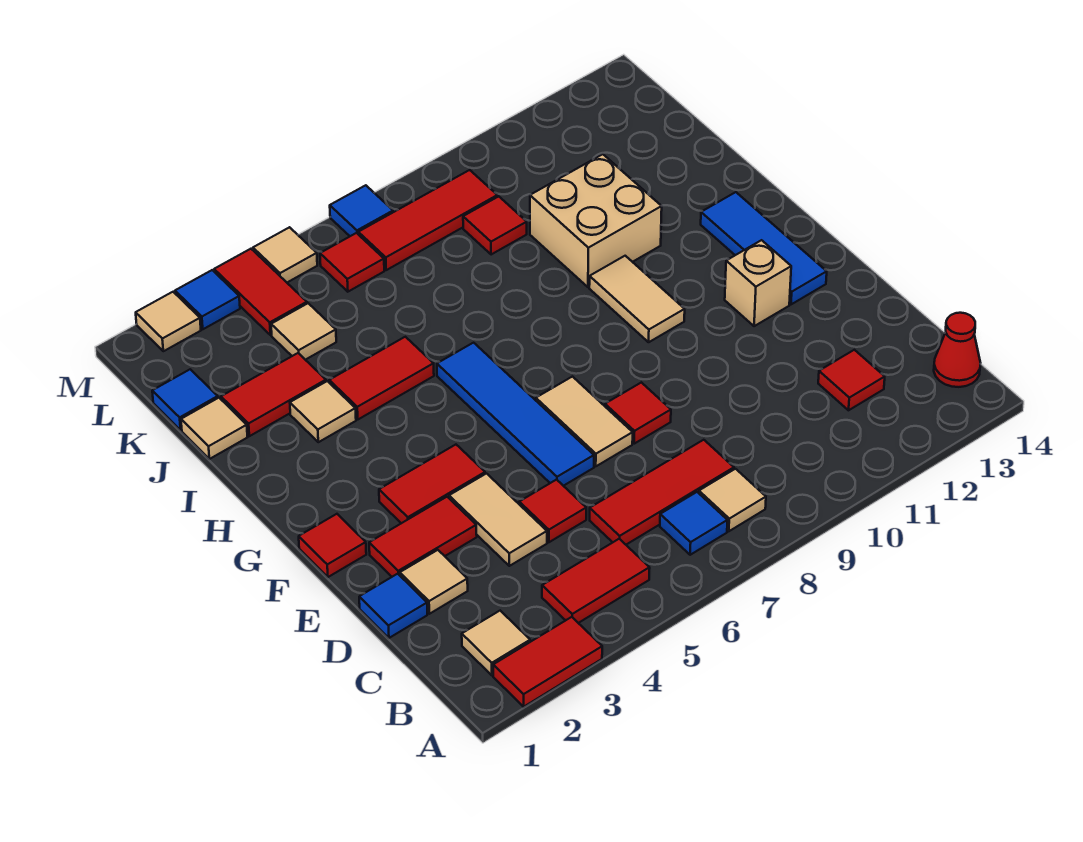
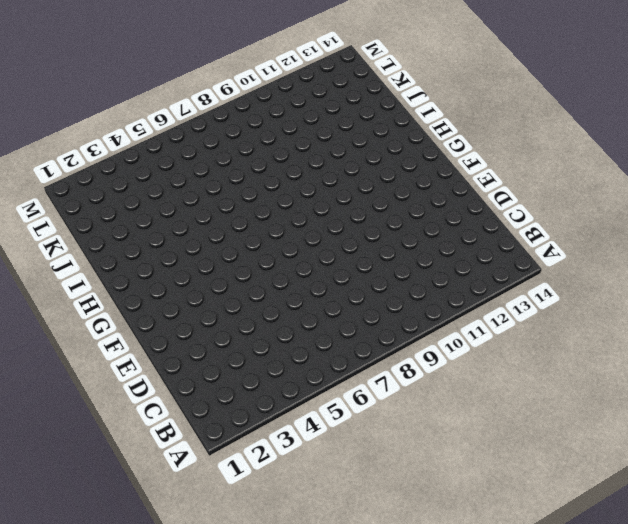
none -> red tile A2:A3 level 1
none -> tan tile B2 level 1
none -> red tile B4:B5 level 1
none -> blue tile B7 level 1

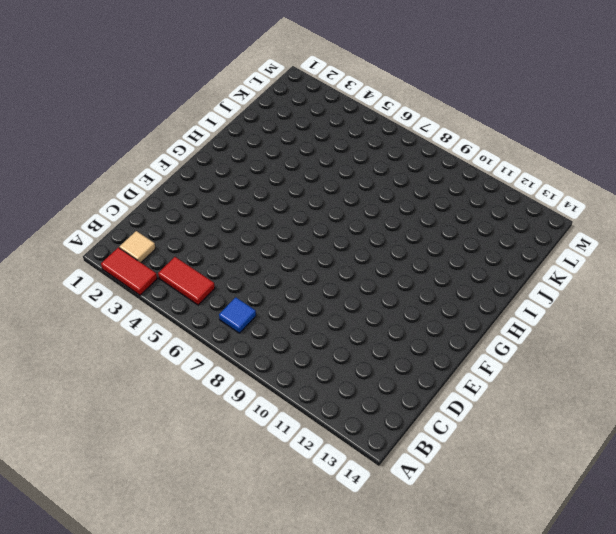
none -> tan tile B8 level 1
none -> red cone B14 level 1
none -> red tile C6:C8 level 1
none -> red tile C12 level 1

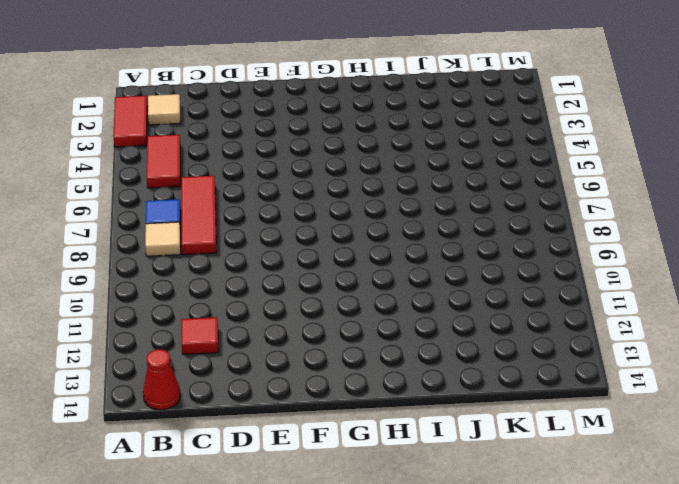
none -> blue tile D1 level 1
none -> tan tile D2 level 1
none -> tan tile D4:E4 level 1
none -> red tile D5 level 1

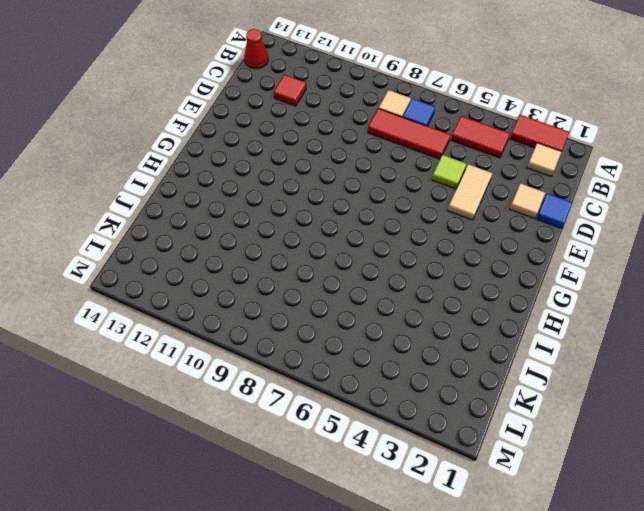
lime tile D5 level 1 -> red tile D5 level 1
none -> red tile E2:E3 level 1
none -> blue tile E6:H6 level 1
none -> tan tile E7:F7 level 1
none -> red tile E8 level 1

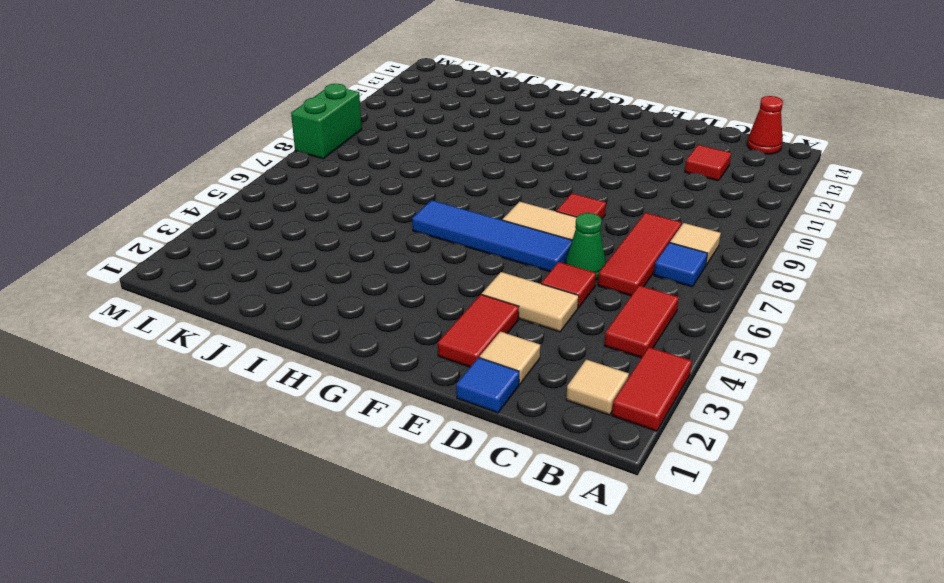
green cone D6 level 1 -> none
green brick M8:M9 level 1 -> none
none -> red tile F1 level 1
none -> red tile F3:F4 level 1
none -> tan brick F12 level 1
none -> blue tile F13:H13 level 1

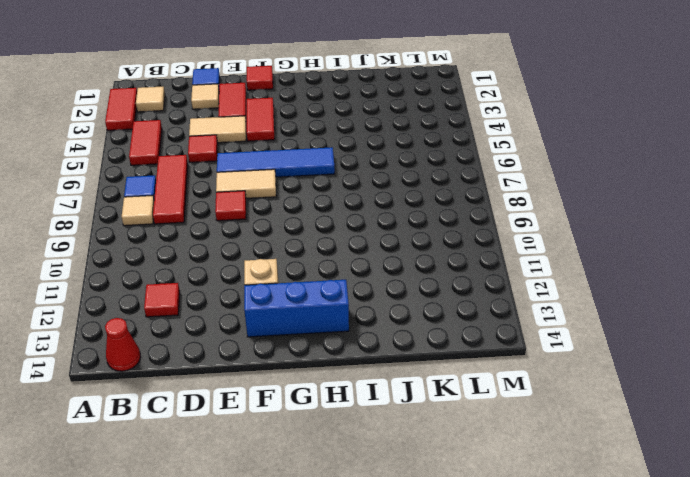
blue brick F13:H13 level 1 -> blue tile F13:H13 level 1
none -> tan tile G10:H10 level 1
none -> tan tile I3 level 1
none -> red tile I4:I5 level 1
none -> tan brick I10:J11 level 1

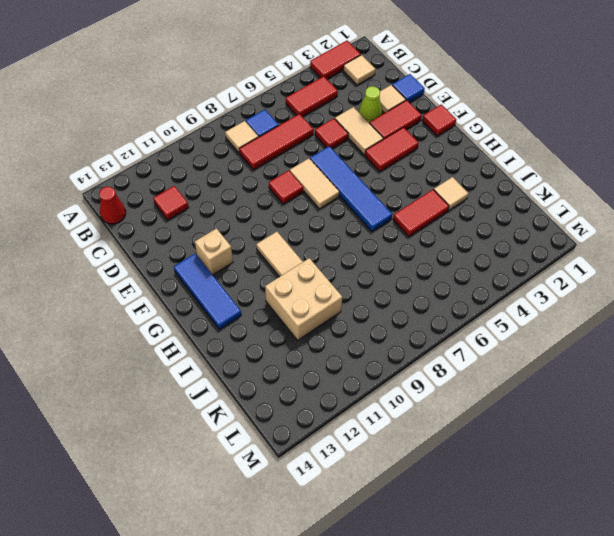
lime cone D3 level 1 -> none
none -> tan tile J1 level 1
none -> red tile J2:J3 level 1
none -> blue tile K1 level 1
none -> tan tile K4 level 1

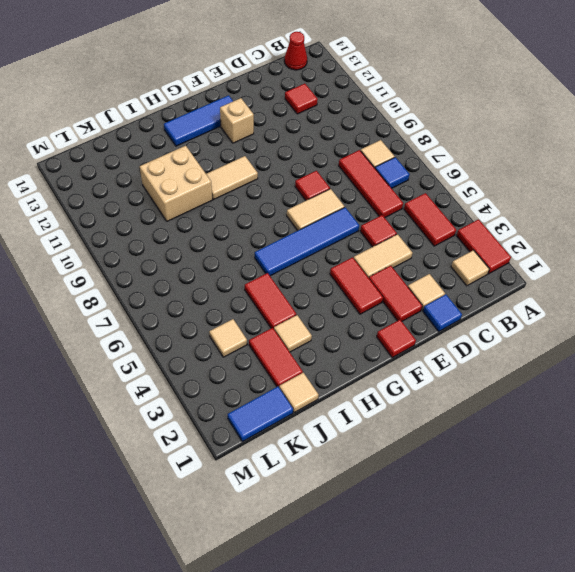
blue tile K1:L1 level 1 -> blue tile K1 level 1
none -> red tile K9 level 1
none -> red tile L4:M4 level 1
none -> red tile L6 level 1
none -> red tile L7:L9 level 1

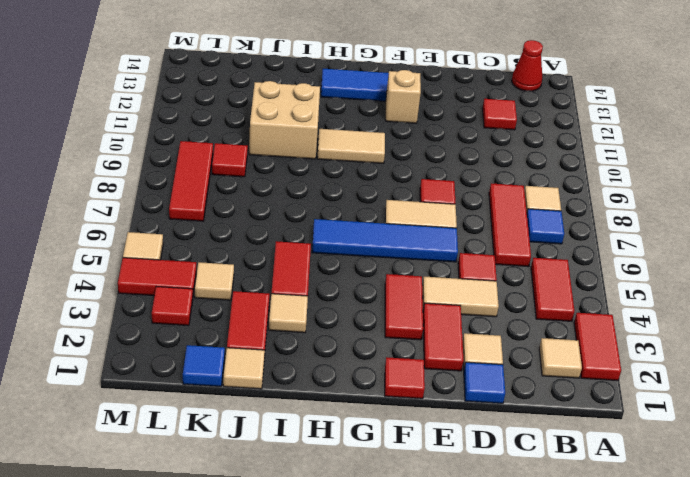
red tile L3 level 1 -> red tile L6 level 1
none -> tan tile M2 level 1
none -> blue tile M3 level 1
none -> blue tile M7 level 1

